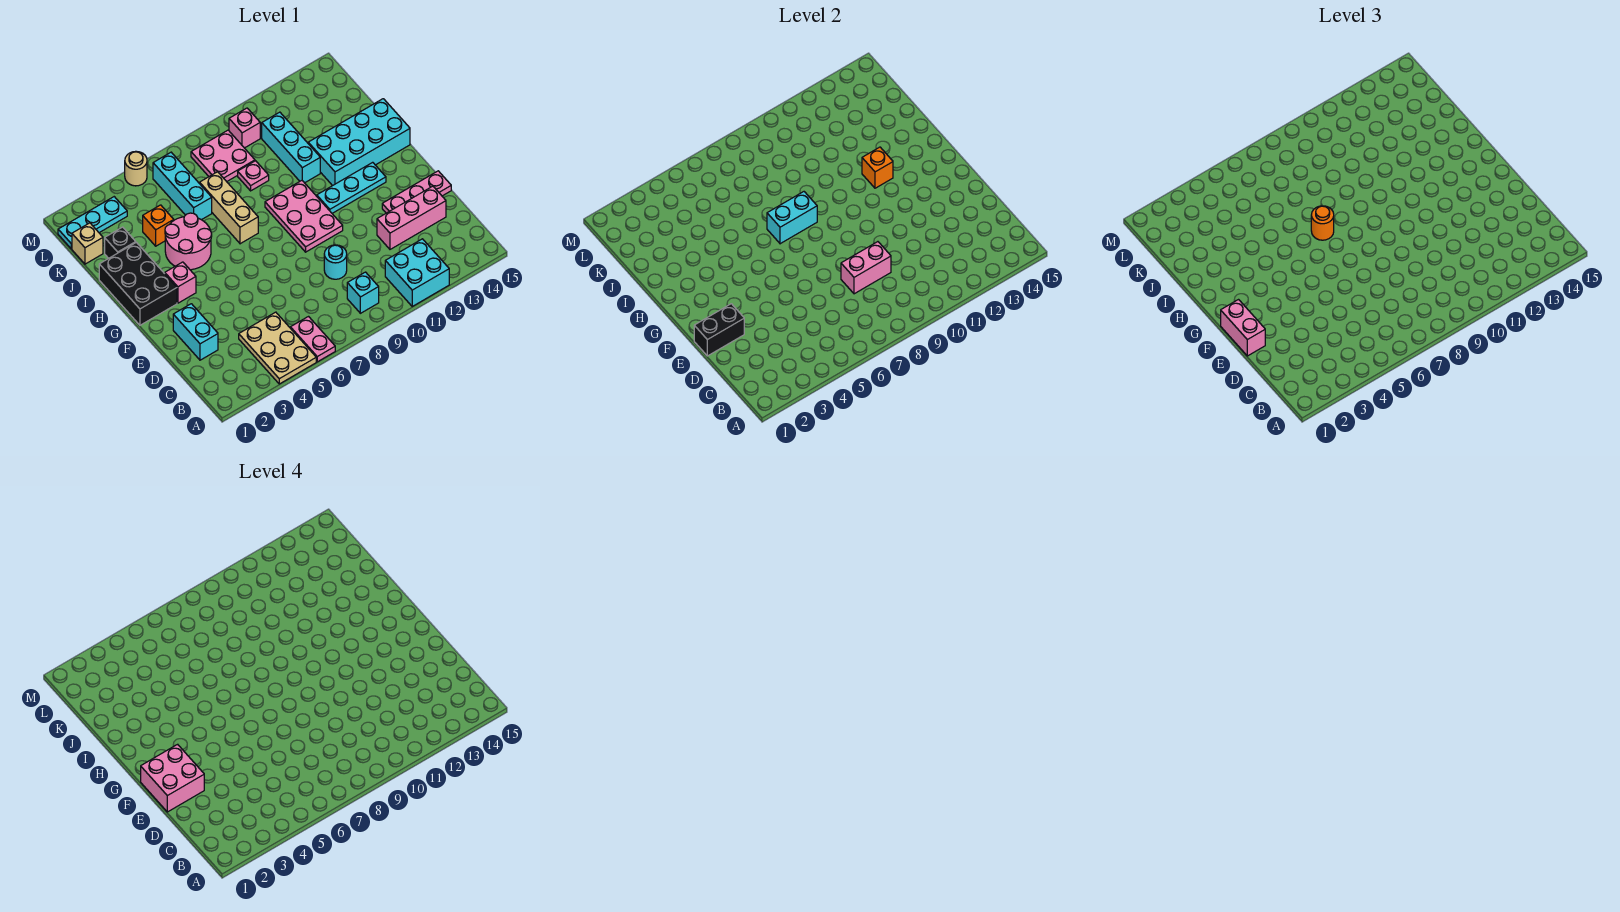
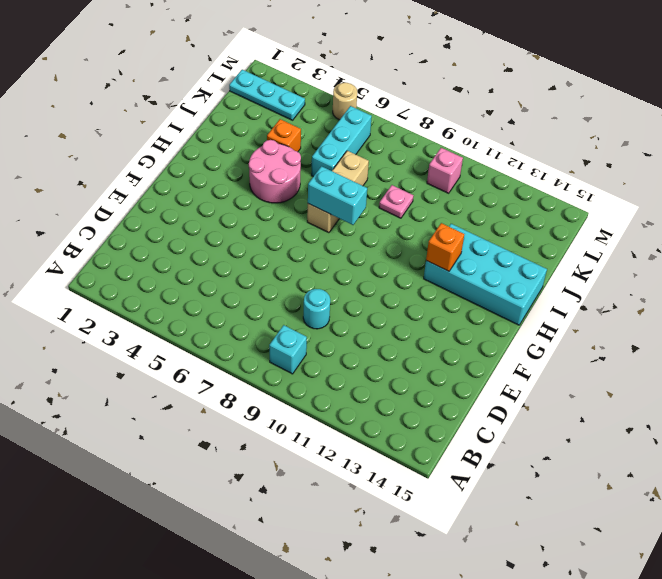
none -> tan plate A4:C5 level 1
none -> pink plate A6:B6 level 1
none -> cyan brick A11:B12 level 1
none -> cyan brick D2:E2 level 1

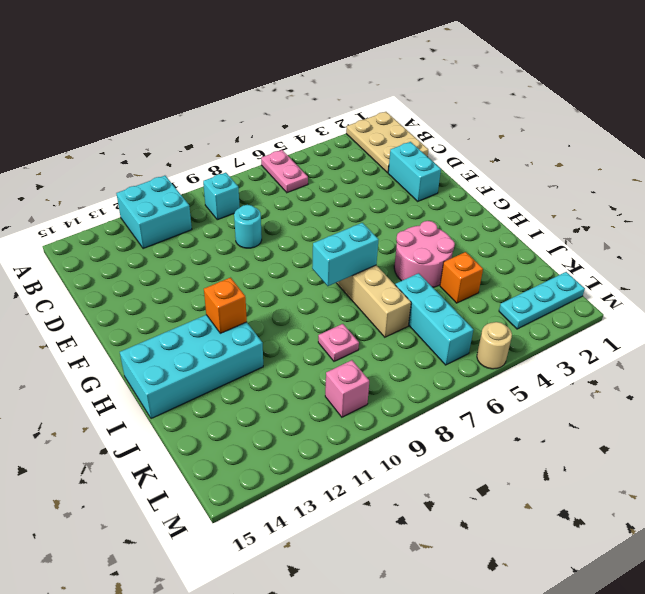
tan plate A1:C2 level 1 -> tan plate A4:C5 level 1
none -> pink brick D12:D14 level 1
none -> pink plate E13:E15 level 1
none -> pink plate F9:H10 level 1
none -> black brick G1:I2 level 1

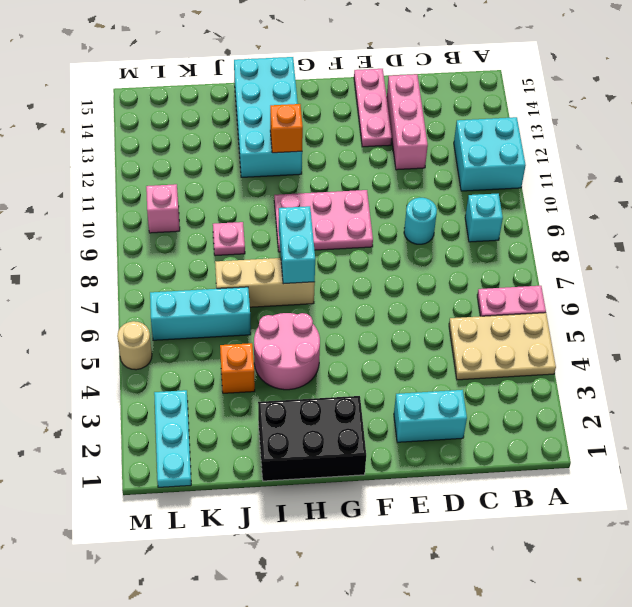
none -> pink brick G3 level 1
none -> cyan plate G11:G13 level 1
none -> cyan brick I11:K11 level 1
none -> black brick J2 level 1

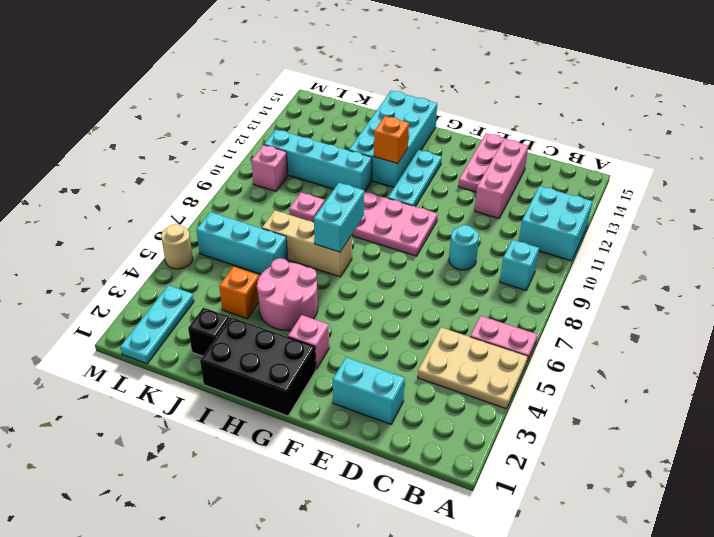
cyan brick I11:L11 level 1 -> cyan brick I11:K11 level 1
none -> tan brick K1 level 1
none -> pink plate K8:L9 level 1
none -> pink brick D8:D9 level 2
none -> black brick E1:E2 level 2

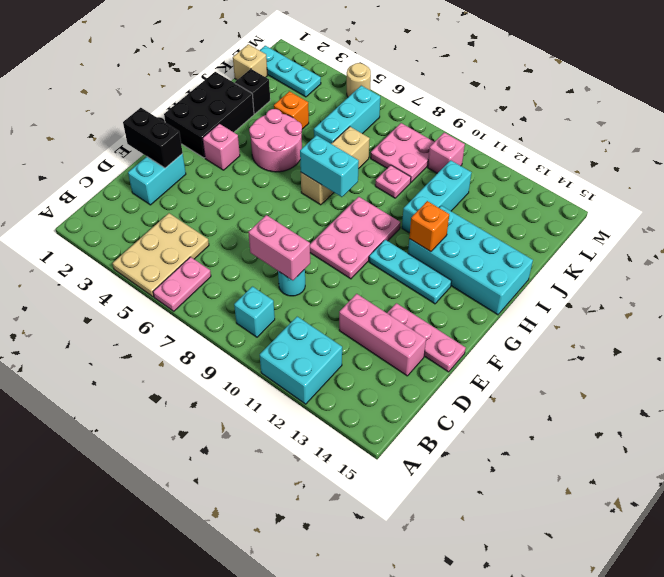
none -> pink brick E1:F1 level 3
none -> orange round brick H7 level 3
none -> pink brick E1:F2 level 4

